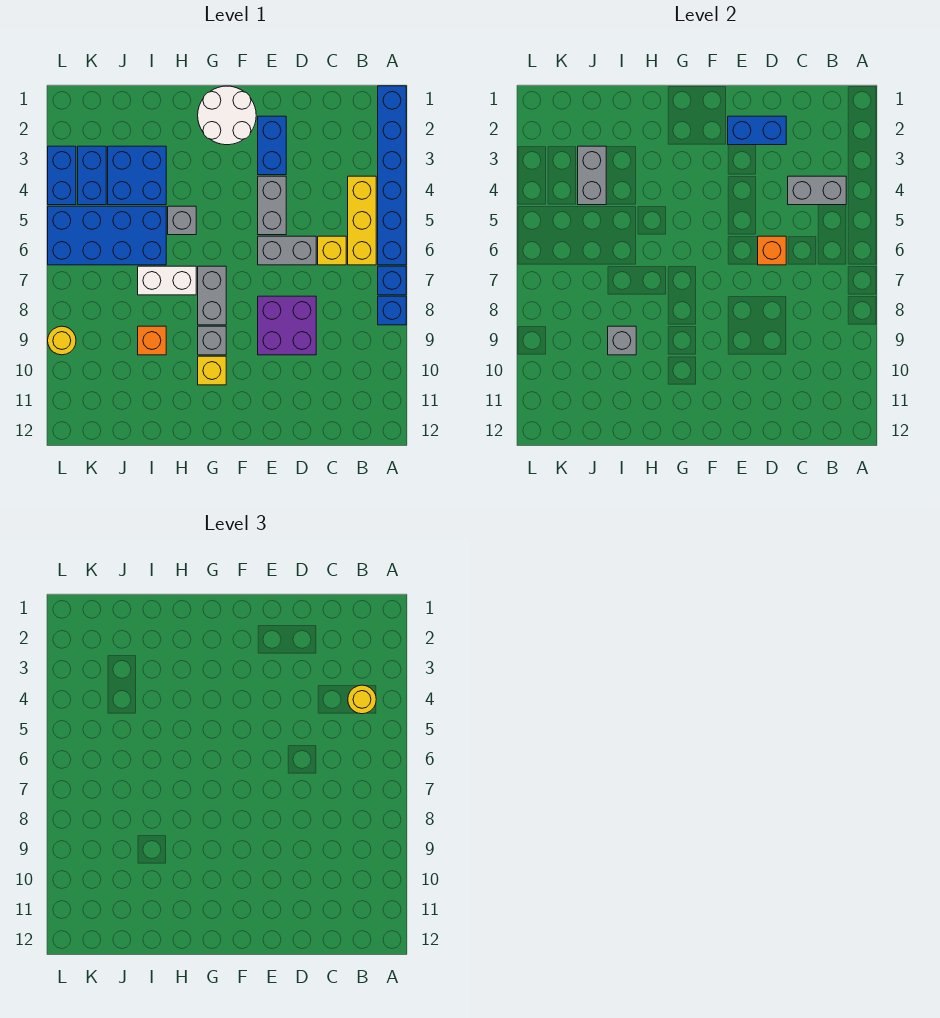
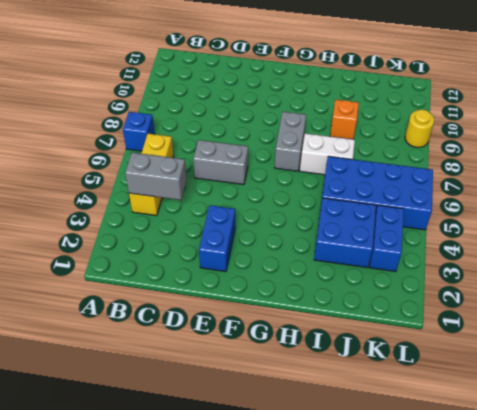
none -> blue brick A1:A6 level 1
none -> blue brick A8 level 1
none -> yellow brick C6 level 1

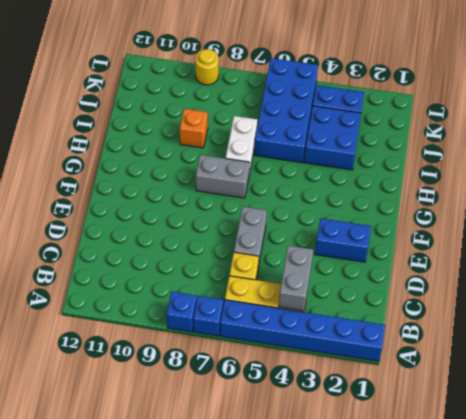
none -> purple brick D8:E9 level 1
none -> grey brick E4:E5 level 1
none -> white round brick F1:G2 level 1

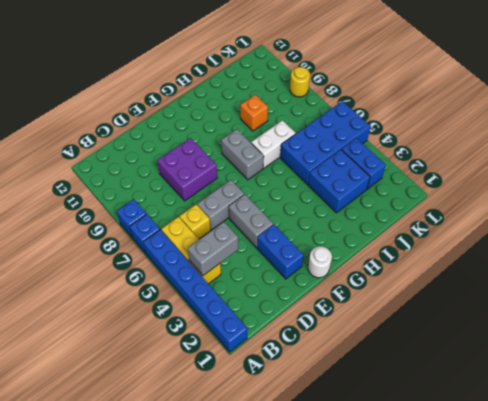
white round brick F1 level 1 -> white round brick F1:G2 level 1
none -> grey brick G9 level 1
none -> yellow brick G10 level 1
none -> grey brick H5 level 1

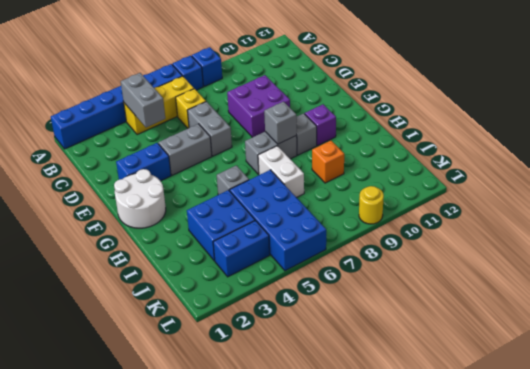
grey brick G8 level 2 -> grey brick I9 level 2
purple brick G10 level 1 -> yellow brick G10 level 1
none -> blue brick L3:L4 level 1
none -> blue brick D2:E2 level 2
none -> orange brick D6 level 2

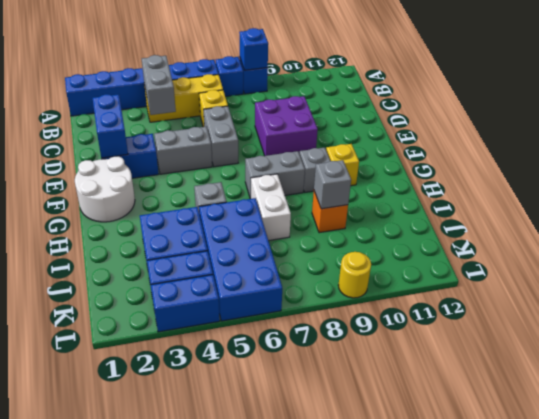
blue brick A8 level 2 -> none
none -> orange brick D6 level 2
none -> grey brick J3:J4 level 2
none -> yellow round brick B4 level 3

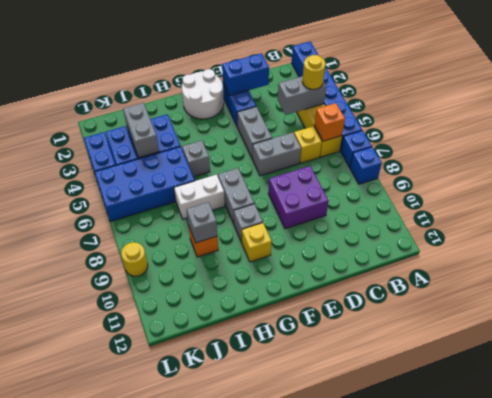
orange brick B6 level 2 -> orange brick D6 level 2

